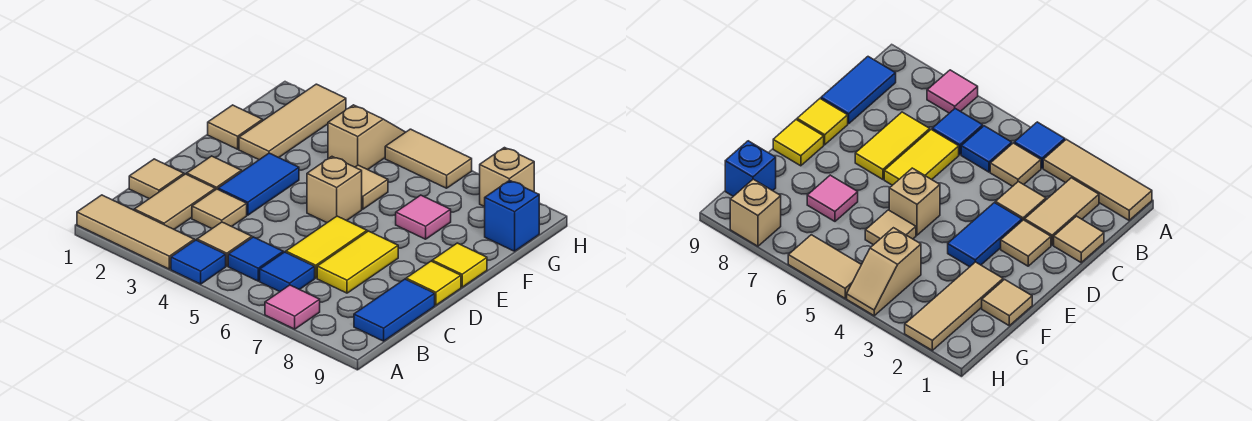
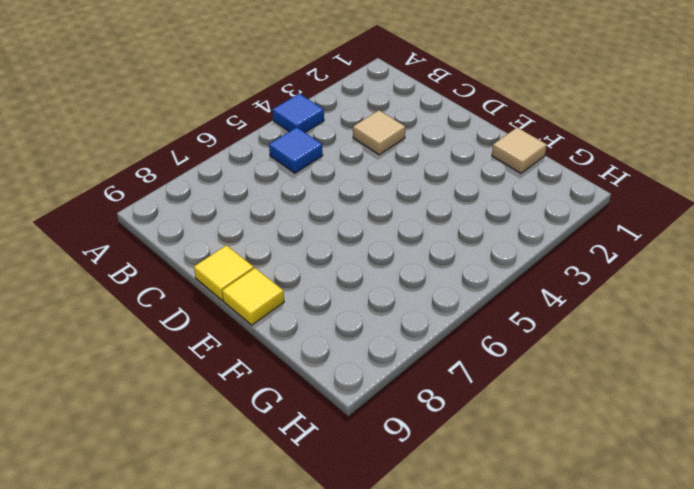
none -> tan tile A1:A3 level 1
none -> pink tile A7 level 1
none -> tan tile B2:C2 level 1

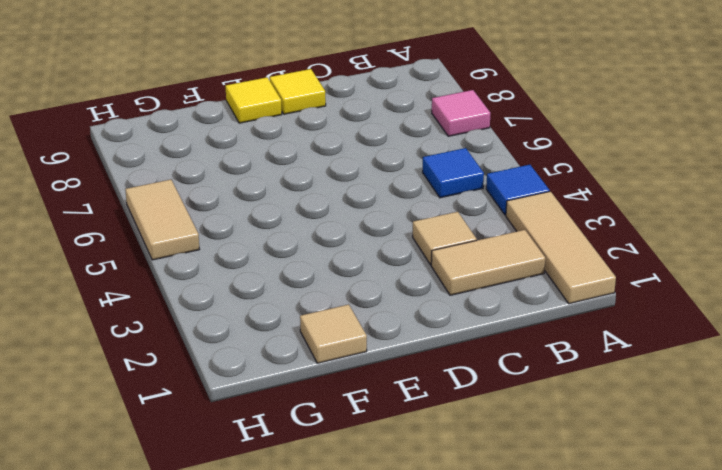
none -> tan tile B4 level 1
none -> blue tile B6 level 1
none -> blue tile B9:C9 level 1

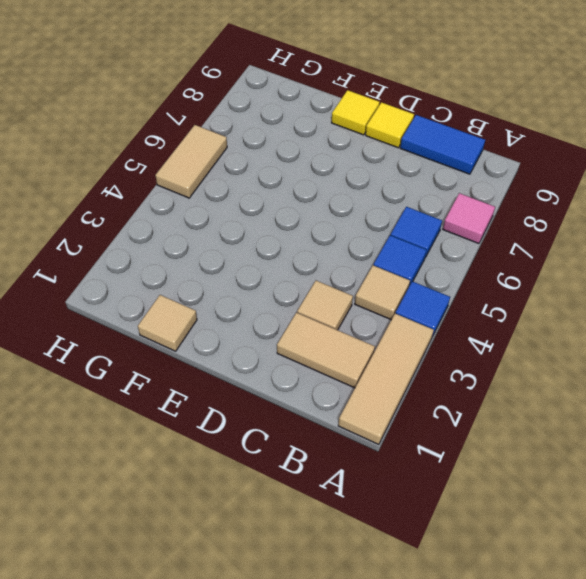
none -> tan tile C1 level 1
none -> yellow tile C6:D6 level 1
none -> yellow tile C7:D7 level 1

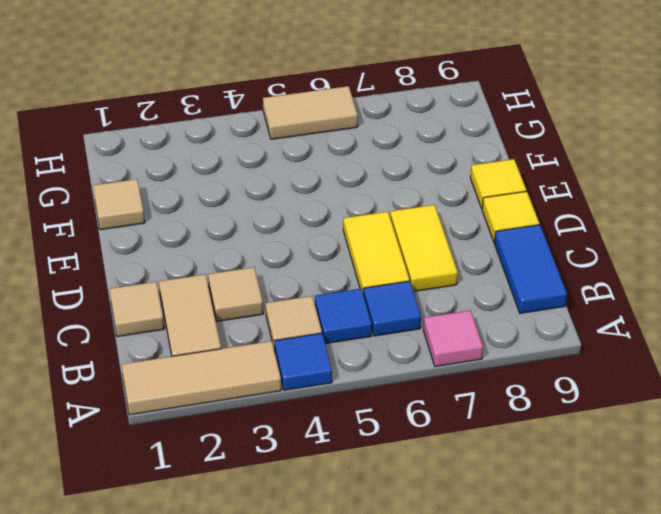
none -> tan tile D2 level 1
none -> blue tile D3:E3 level 1
none -> tan brick E5 level 1

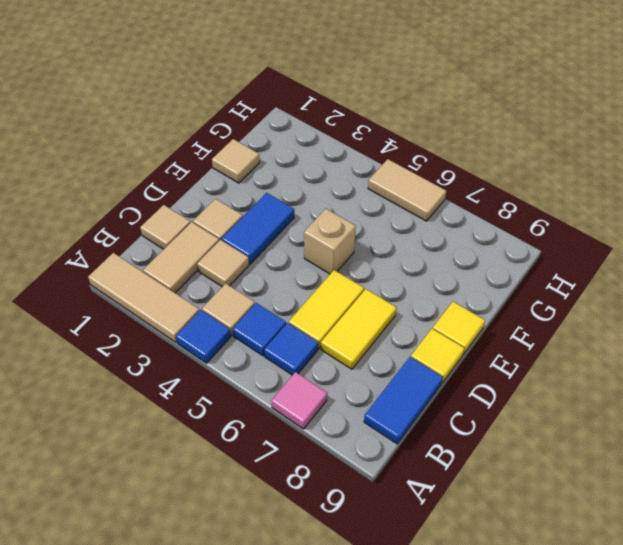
none -> tan tile F2:H2 level 1
none -> tan tile F5 level 1
none -> pink tile F7 level 1

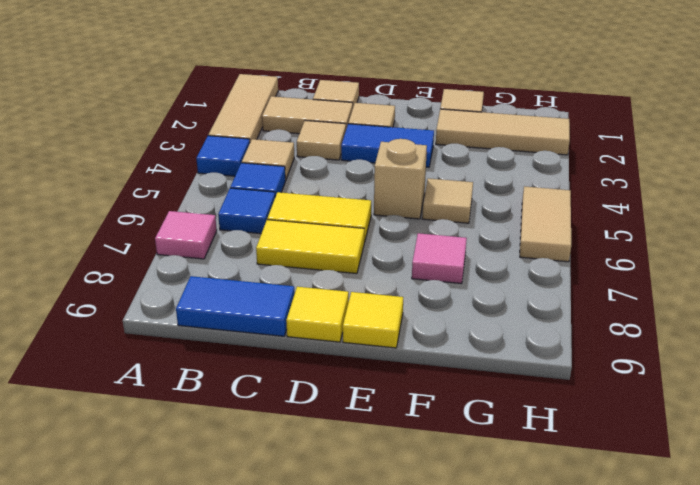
none -> tan slope G4:H4 level 1 top G
none -> blue brick G9 level 1
none -> tan brick H8 level 1

